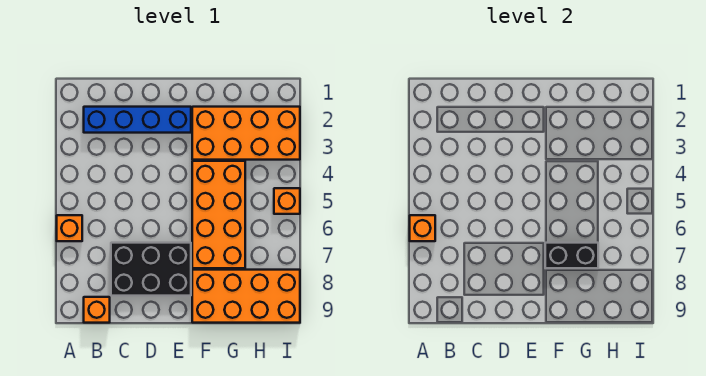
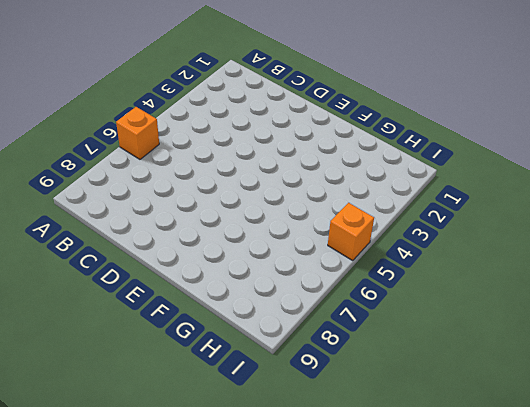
none -> blue brick B2:E2 level 1
none -> orange brick B9 level 1

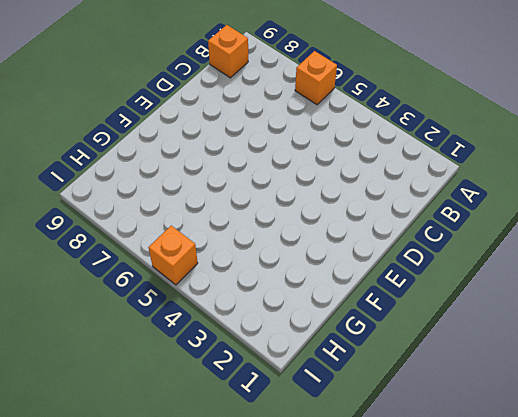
none -> blue brick B2:E2 level 1
none -> black brick C7:E8 level 1

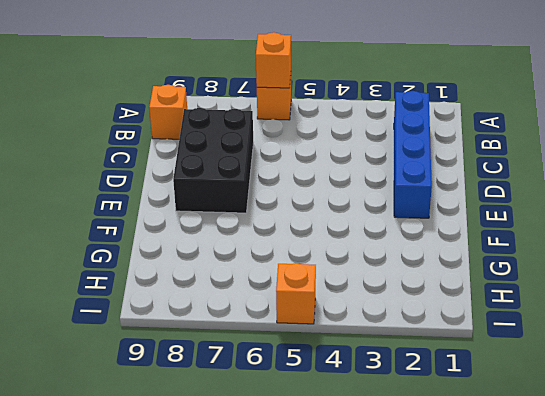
none -> orange brick F2:I3 level 1
none -> orange brick F4:G7 level 1

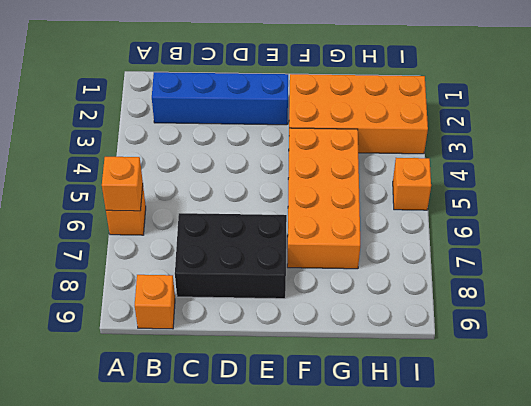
none -> orange brick F8:I9 level 1
none -> black brick F7:G7 level 2

